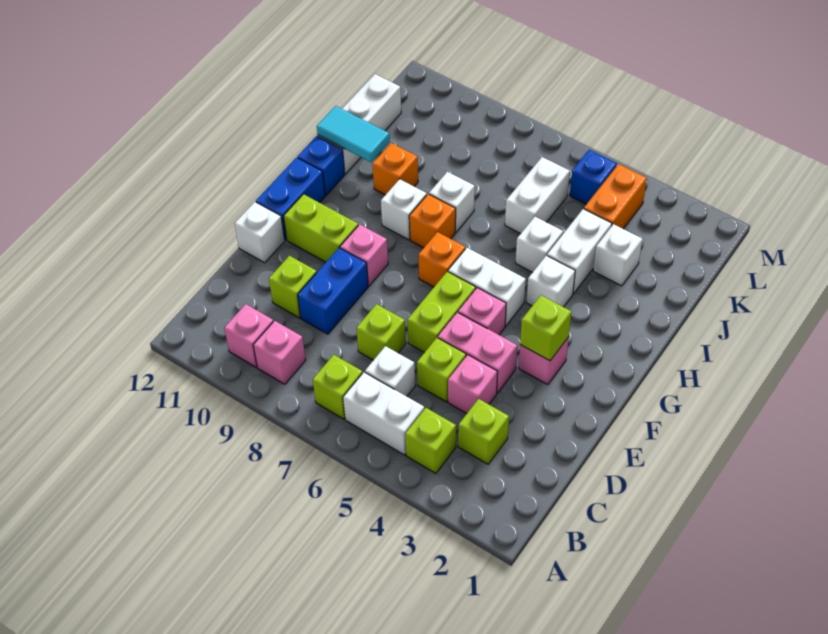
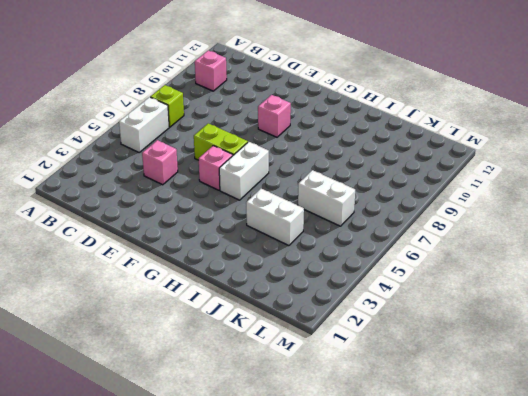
none -> lime brick B4 level 1
none -> pink brick B9 level 1
none -> lime brick C3 level 1
none -> white brick C6 level 1

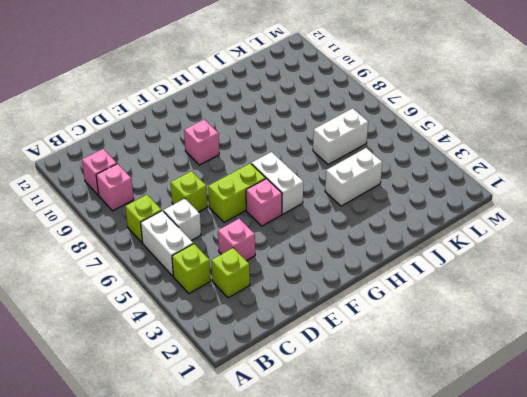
none -> lime brick D5 level 1
none -> blue brick D9:E9 level 1
none -> lime brick D10 level 1
none -> pink brick E4:E5 level 1

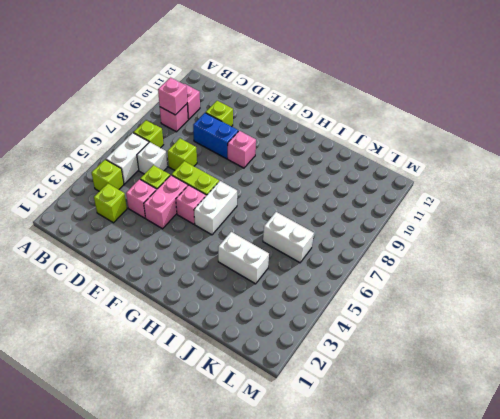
pink brick B9 level 2 -> pink brick F3 level 1
none -> white brick E12 level 1
none -> lime brick F10:F11 level 1
none -> blue brick F12:G12 level 1
none -> orange brick G7 level 1

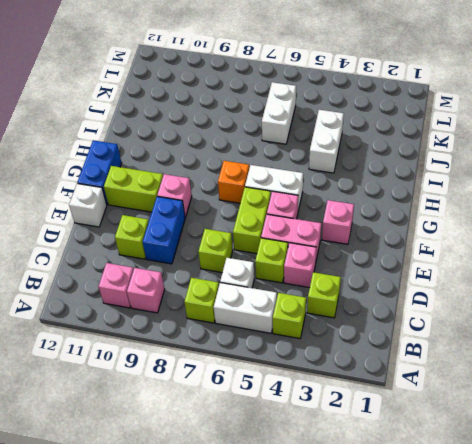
none -> white brick H4 level 1
none -> orange brick H8 level 1
none -> white brick H9 level 1
none -> blue brick H12 level 1

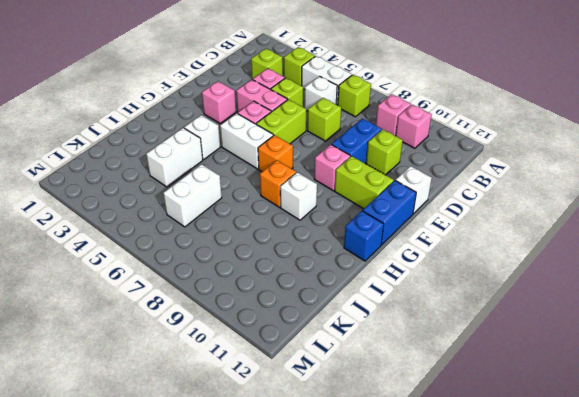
none -> white brick I5 level 1
none -> white brick I8 level 1
none -> orange brick I10 level 1
none -> white brick I12:K12 level 1

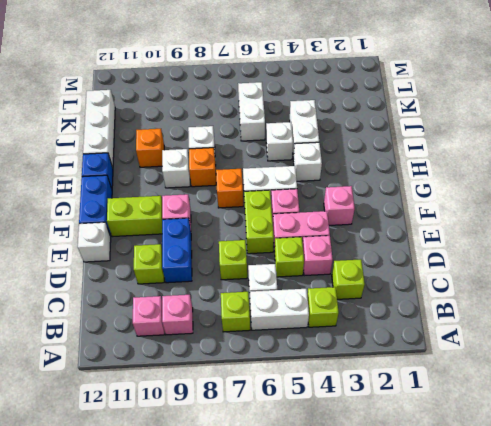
none -> white brick J3 level 1
none -> orange brick K4:L4 level 1
none -> blue brick L5 level 1
none -> lime brick F3 level 2

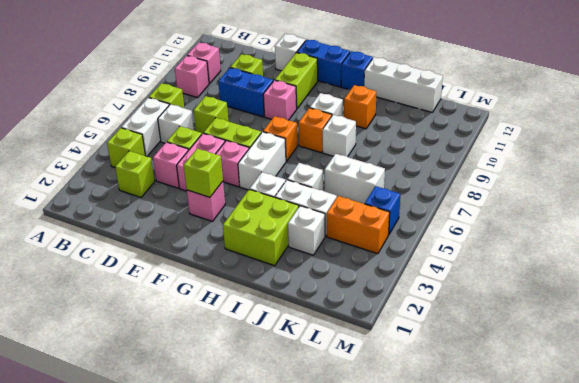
lime brick H2:I3 level 1 -> none
none -> cyan tile I11:I12 level 2

